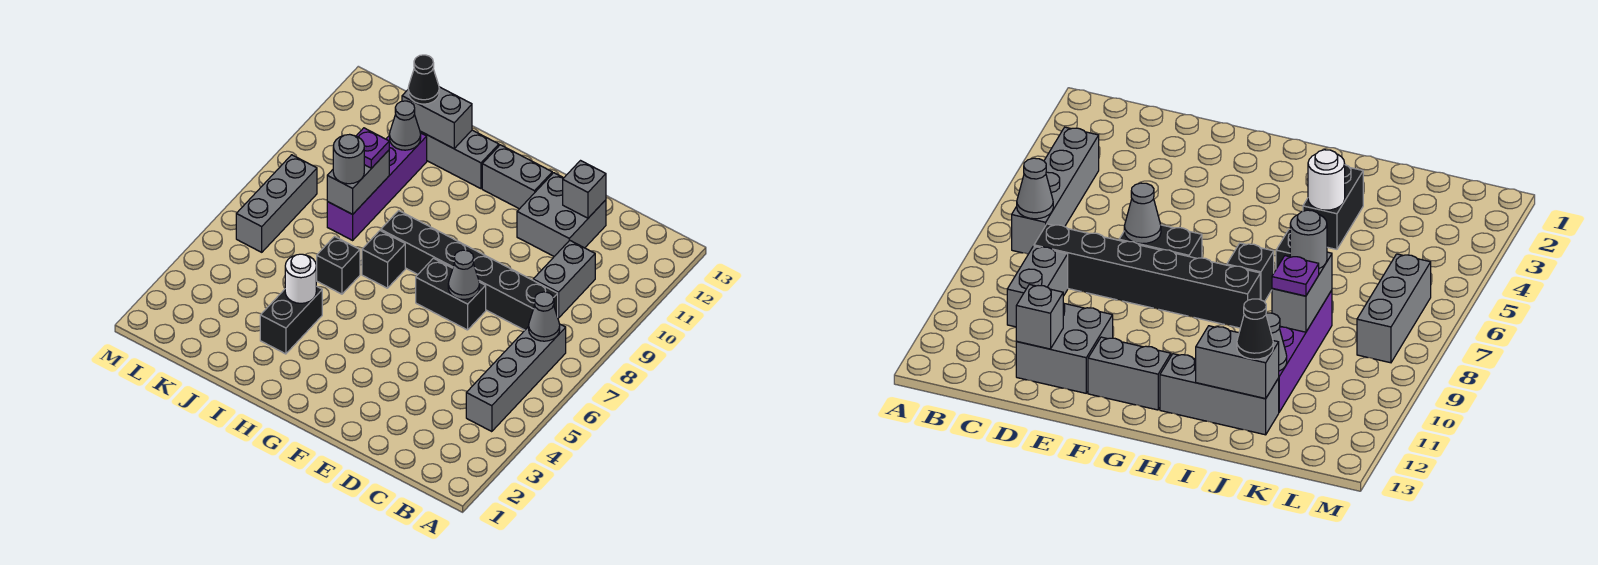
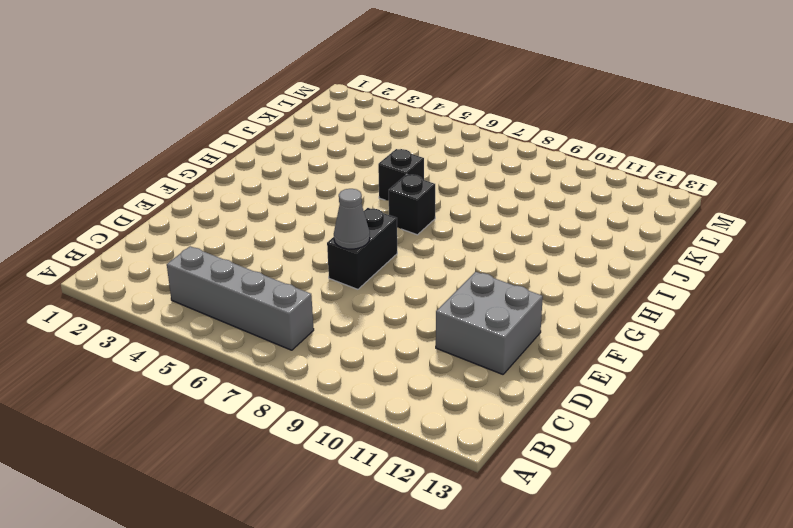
none -> black brick C8:H8 level 1
none -> grey brick C9:C10 level 1
none -> grey brick F12:G12 level 1

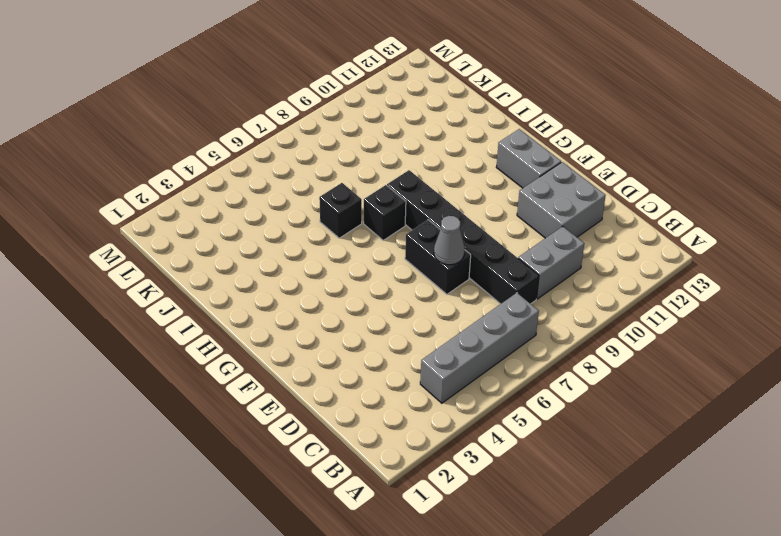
none -> grey brick H12:J12 level 1
none -> black brick I3:I4 level 1
none -> purple brick J8:J11 level 1

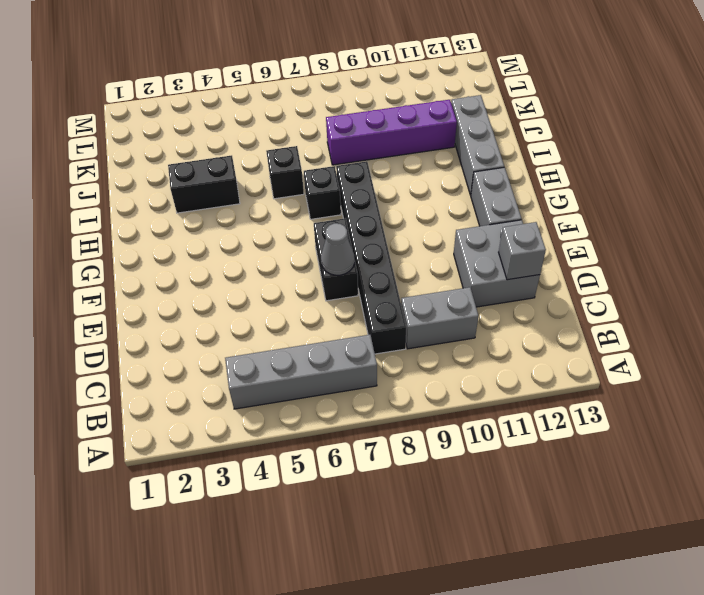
none -> grey brick L6:L8 level 1
none -> grey cone B7 level 2
none -> white round brick I4 level 2

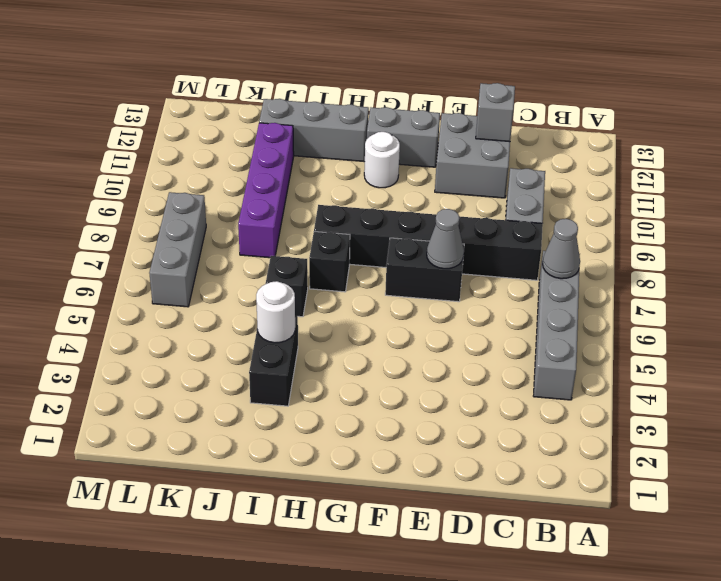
white round brick G11 level 1 -> none
none -> grey brick I12:J12 level 2
none -> grey brick J8:J9 level 2
none -> grey cone J11 level 2

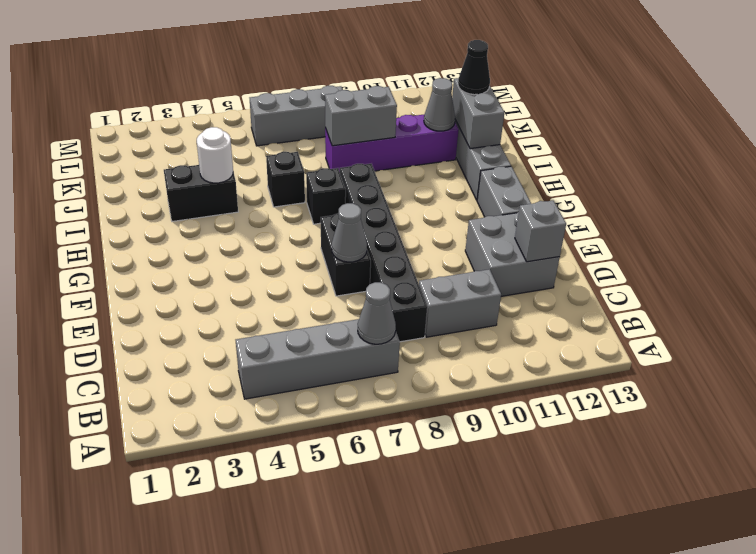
none -> grey round brick J8 level 3
none -> purple plate J9 level 3

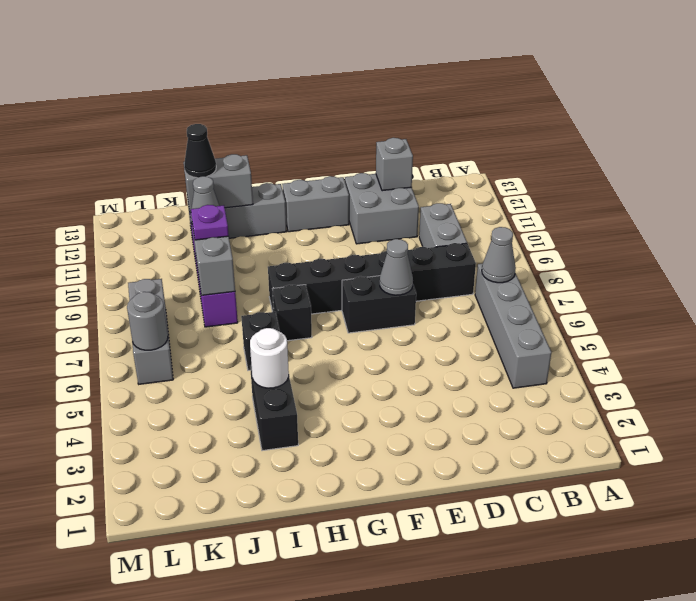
grey round brick L6 level 2 -> grey round brick J8 level 3

